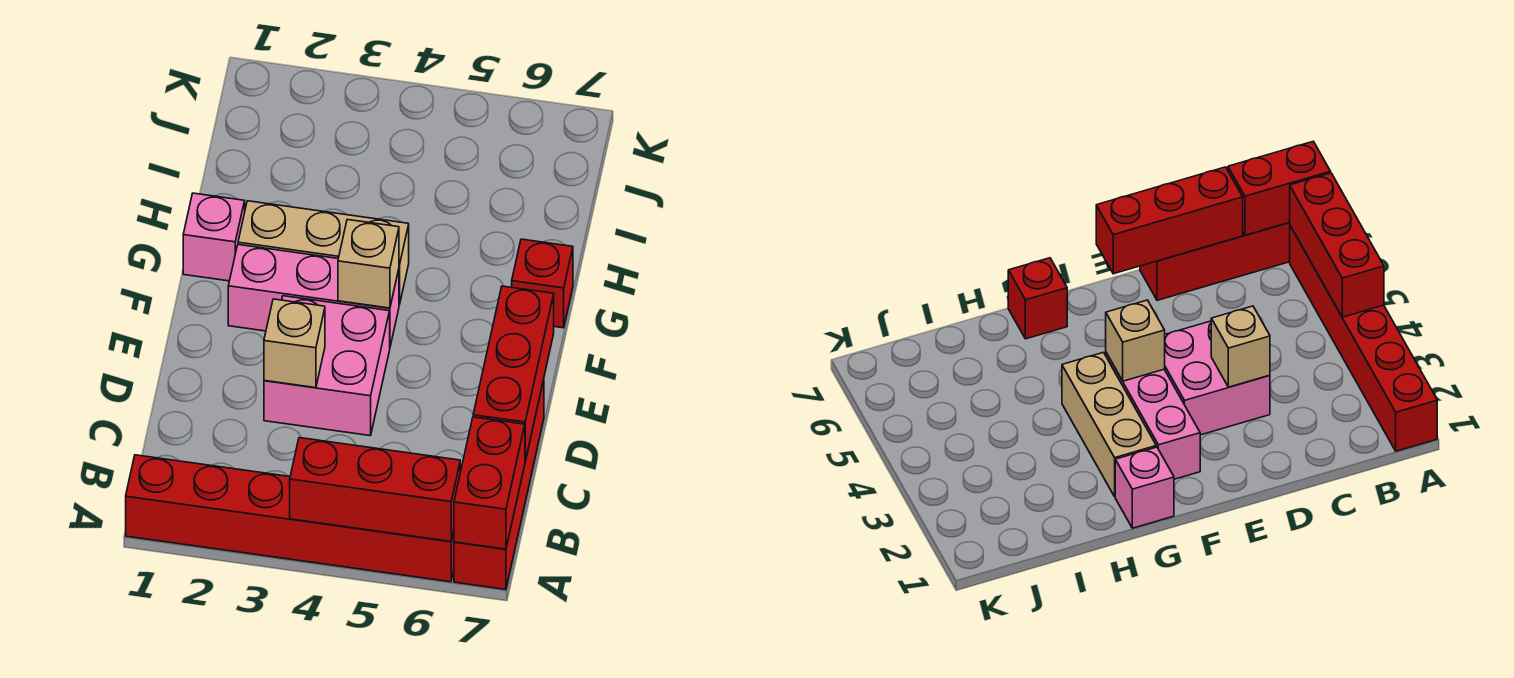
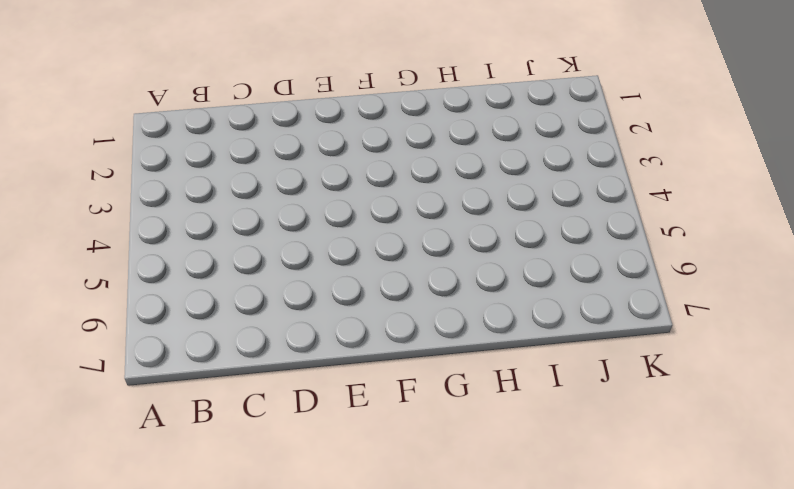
none -> red brick A1:A6 level 1
none -> red brick A7:D7 level 1
none -> pink brick D3:E4 level 1

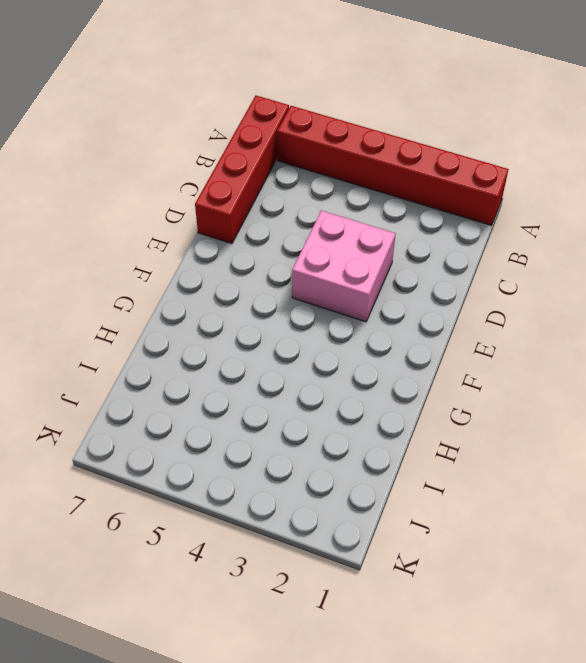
none -> pink brick F2:F4 level 1
none -> pink brick G1 level 1
none -> tan brick G2:G4 level 1

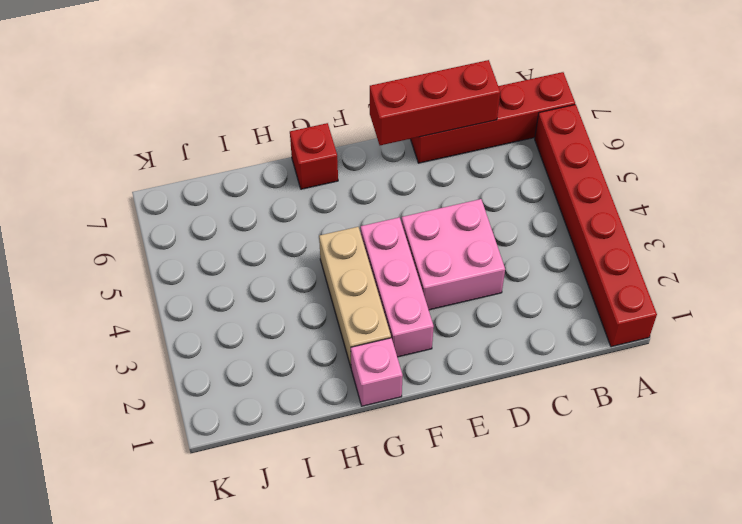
none -> red brick A4:A6 level 2
none -> red brick A7:B7 level 2
none -> tan brick D3 level 2

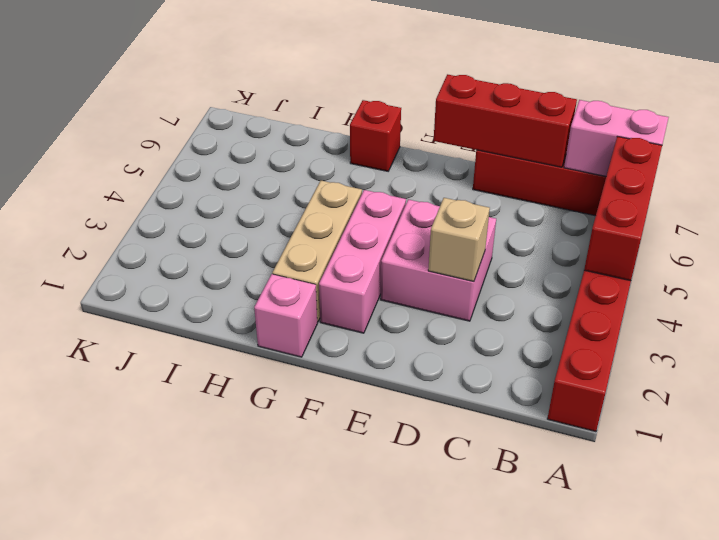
pink brick A7:B7 level 2 -> red brick A7:B7 level 2
none -> tan brick F4 level 2

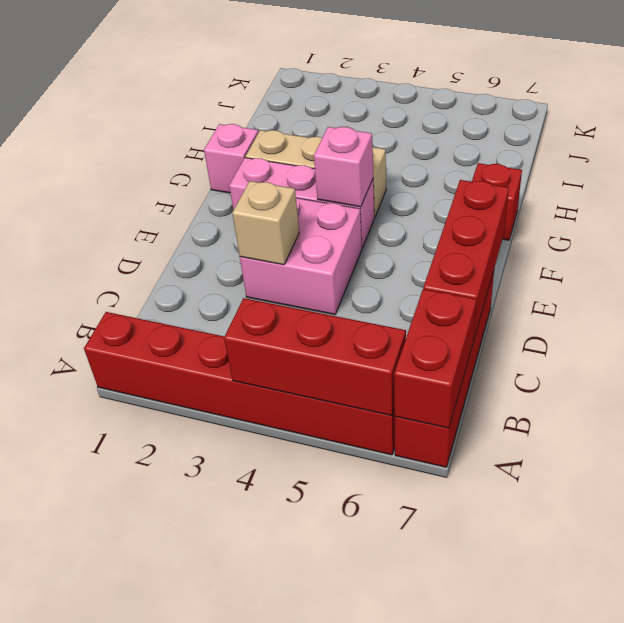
pink brick F4 level 2 -> tan brick F4 level 2

